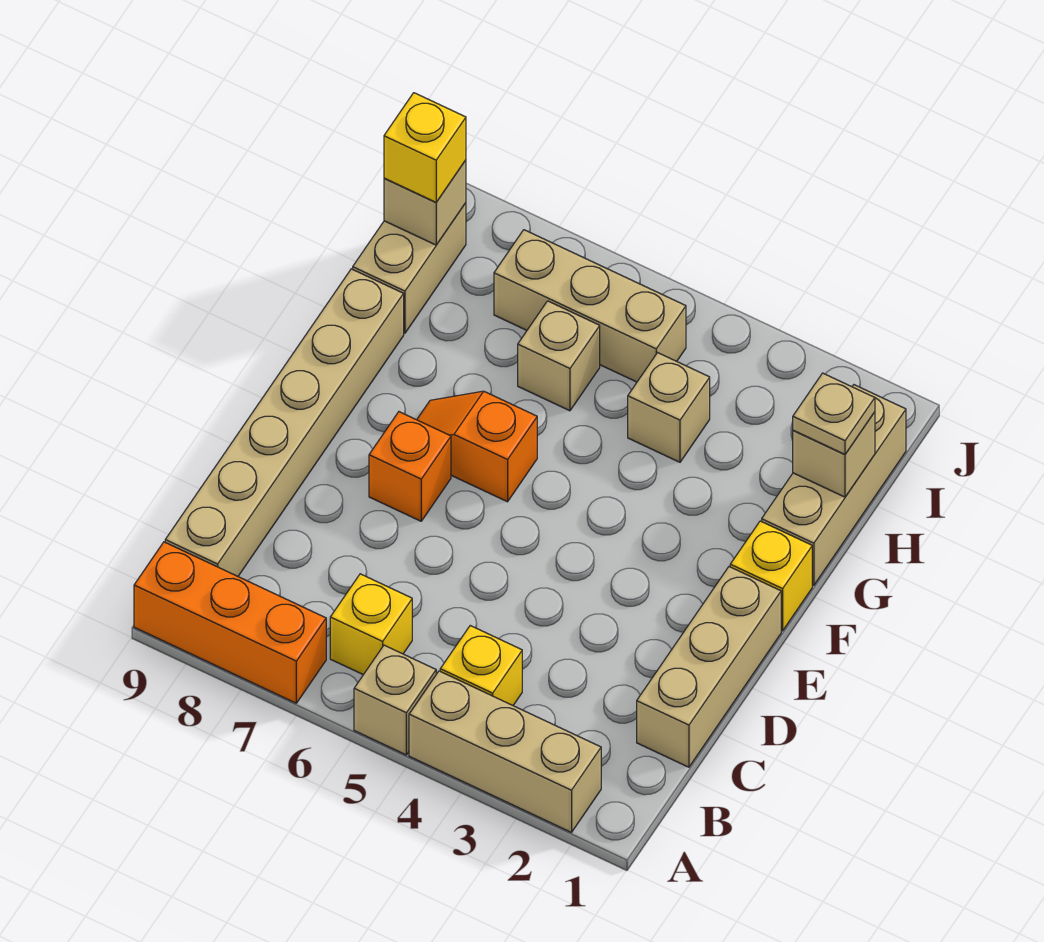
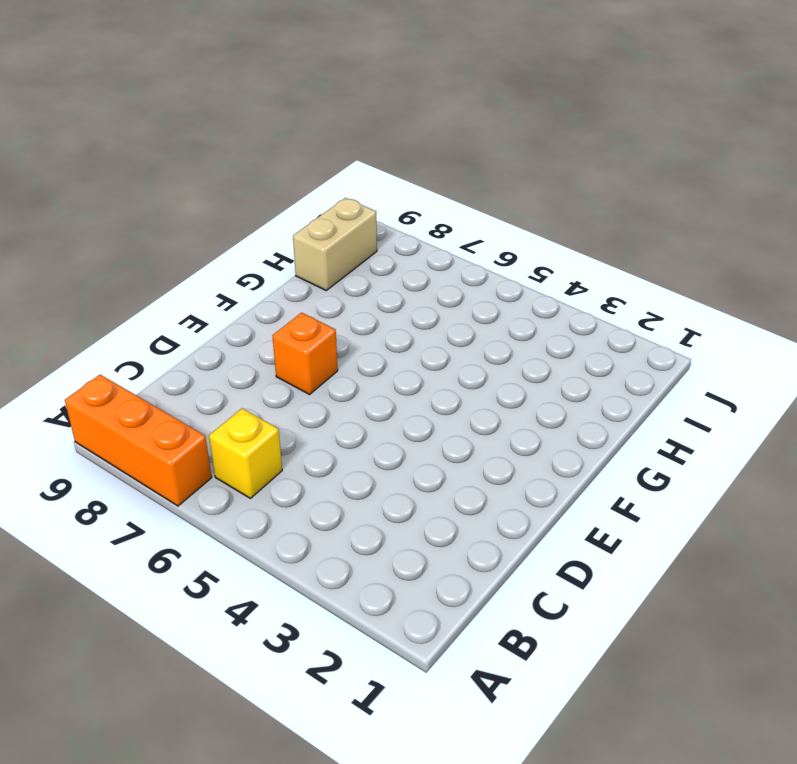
none -> tan brick A2:A4 level 1
none -> tan brick A5 level 1
none -> yellow brick B4 level 1

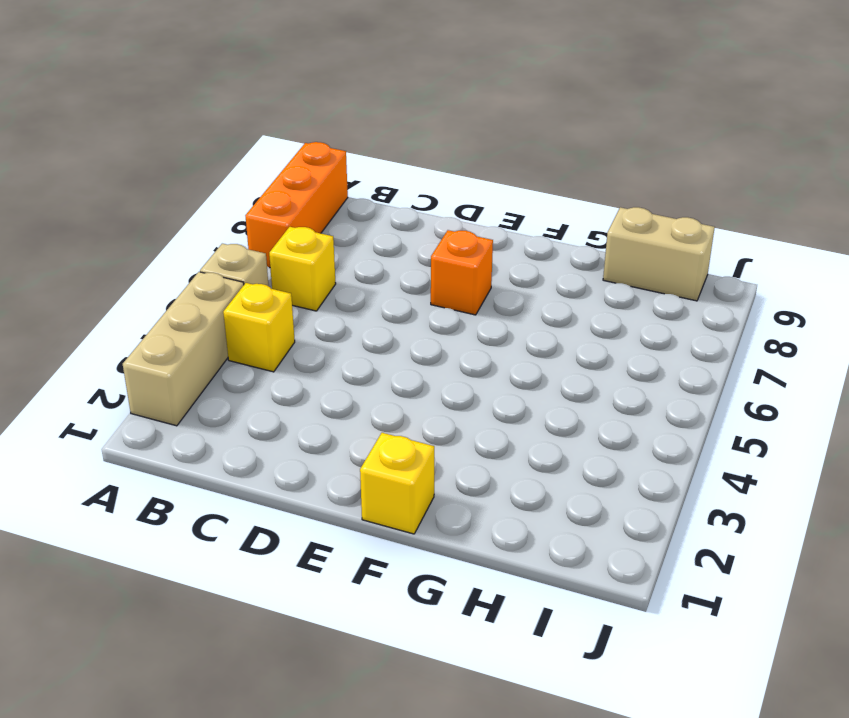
none -> tan brick B9:G9 level 1
none -> tan brick C1:E1 level 1
none -> orange slope F6:F7 level 1 top 6

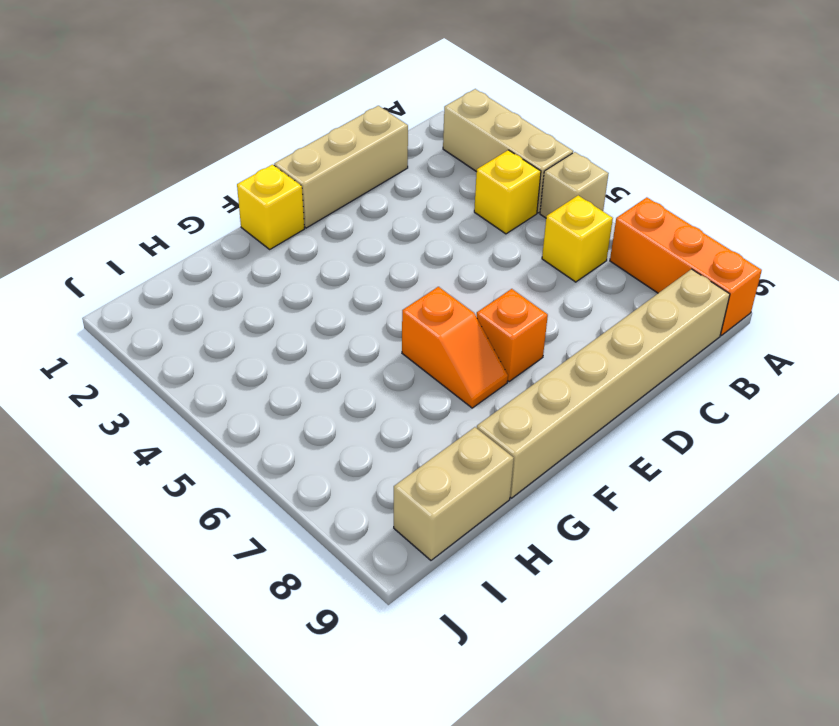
none -> tan brick G1:I1 level 1
none -> tan brick H4 level 1
none -> tan brick H6 level 1

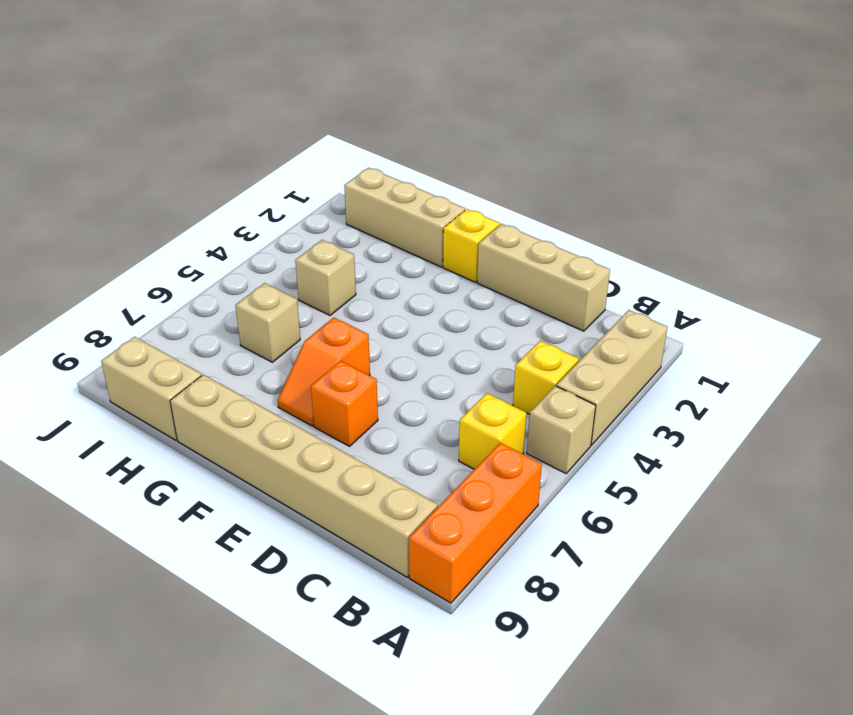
none -> tan brick I5:I7 level 1
none -> tan brick H1 level 2
none -> tan brick I9 level 2

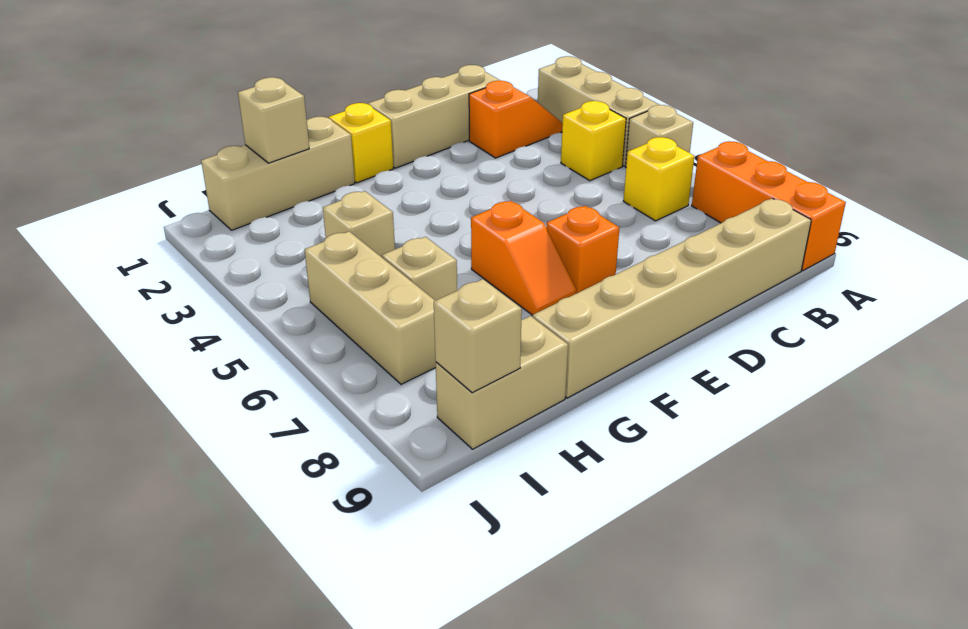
orange slope B2:C2 level 1 top C -> none
none -> tan plate H1 level 3
none -> yellow brick I9 level 3

